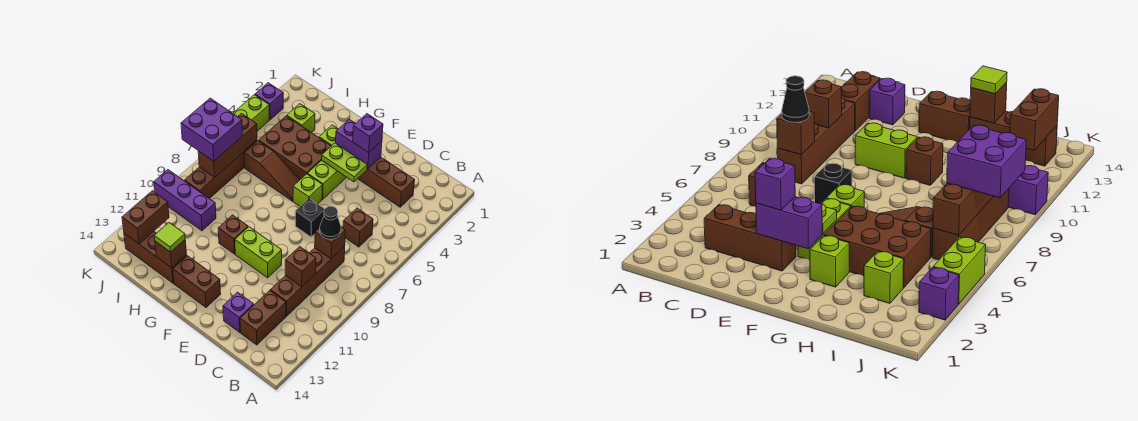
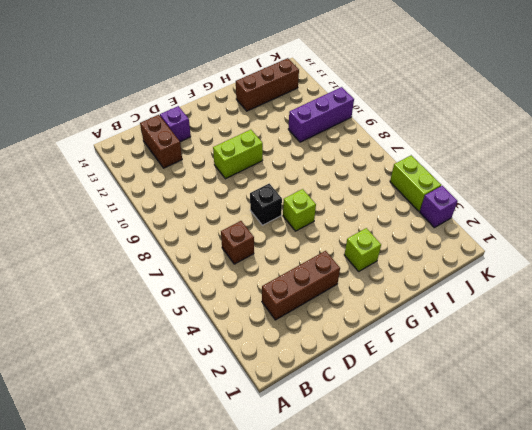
none -> brown brick C8:C11 level 1
none -> lime brick F4:F5 level 1
none -> brown brick F13:G13 level 1
none -> brown brick G4:I5 level 1

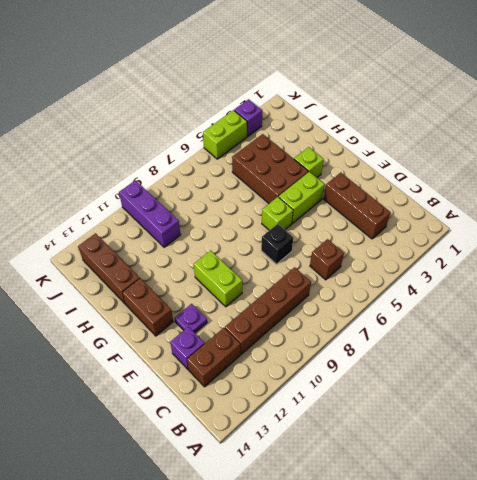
purple plate E12 level 1 -> none
none -> brown slope G6:I6 level 1 top I
none -> brown brick G10 level 1
none -> lime brick I3 level 1
none -> brown brick J6:J9 level 1

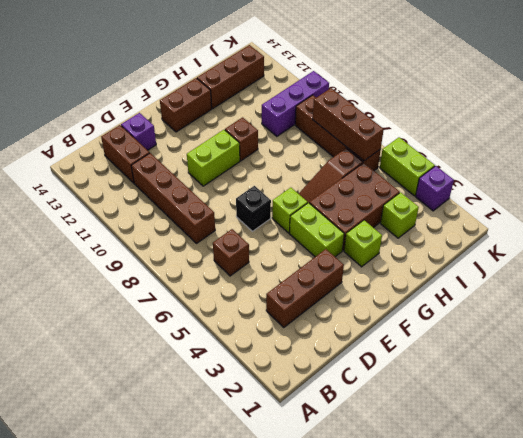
none -> brown brick C8 level 2
none -> brown brick C10 level 2
none -> purple brick E3:F3 level 2
none -> lime plate E4:F4 level 2

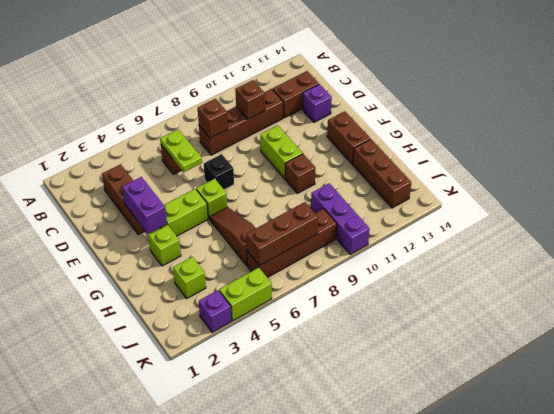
lime plate C6:D6 level 2 -> lime plate E4:F4 level 2
none -> brown brick G4:I5 level 1
none -> brown brick H13 level 2
none -> brown brick J12:J13 level 2
none -> black cone C8 level 3

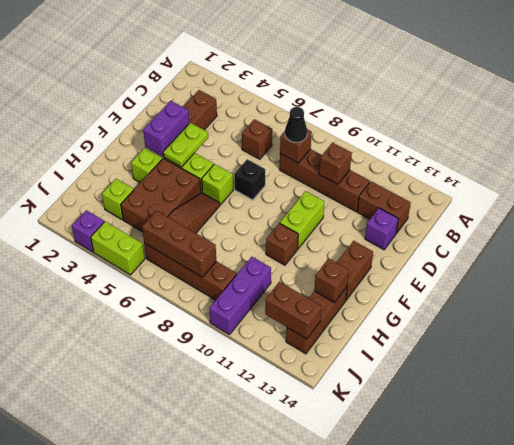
none -> purple brick E3 level 3
none -> lime tile H13 level 3
none -> purple brick J7:K8 level 3

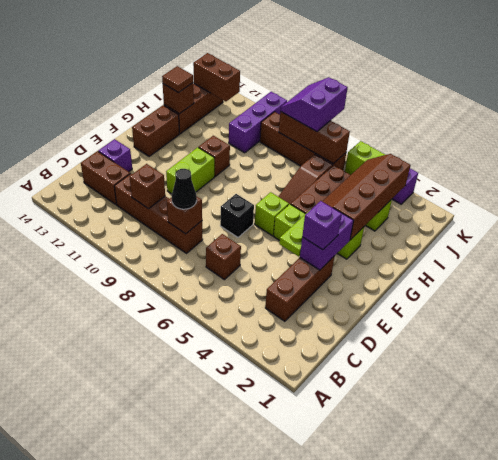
brown slope G3:J4 level 2 top 3 -> none
brown tile H13 level 3 -> lime tile H13 level 3
purple slope J7:K8 level 3 top 7 -> purple brick J7:K8 level 3

